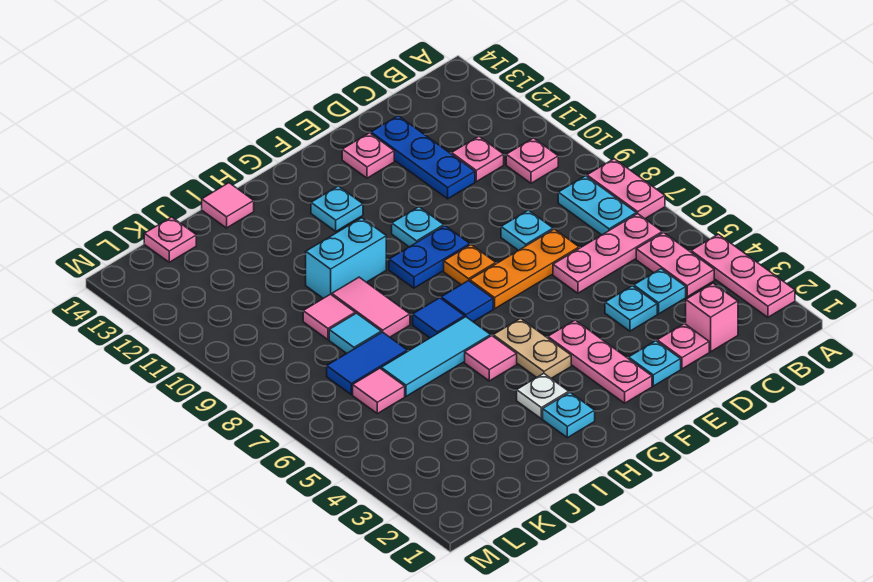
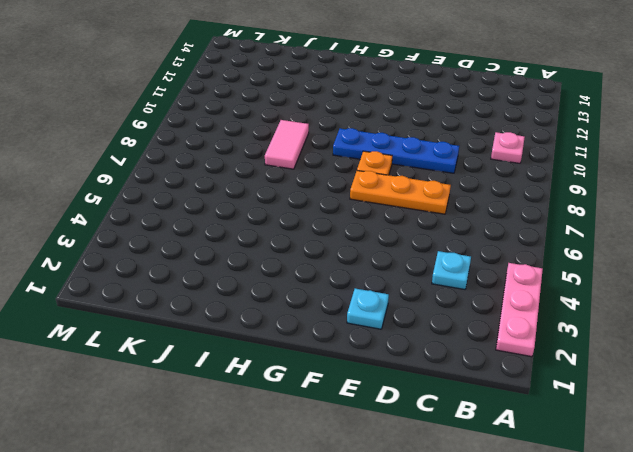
blue plate D9:G9 level 1 -> blue plate F9:G9 level 1
none -> pink plate A7:A8 level 1
none -> pink plate B4:B5 level 1
none -> pink plate B6:D6 level 1
none -> cyan plate B7:B8 level 1

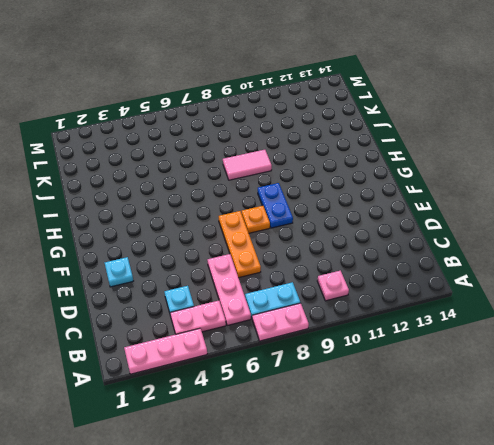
none -> pink brick C2 level 1
none -> pink plate C11 level 1
none -> pink plate D2 level 1
none -> cyan plate D4 level 1

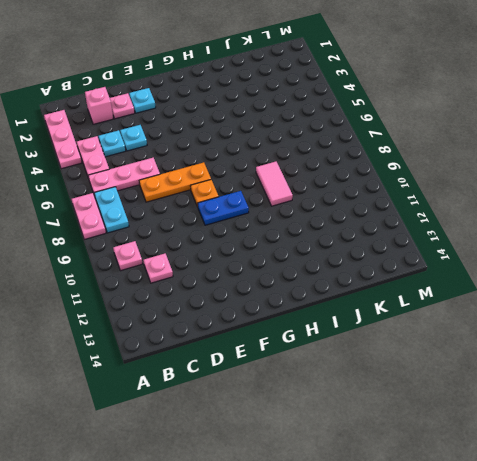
none -> cyan plate D8 level 1
none -> blue plate D11:D13 level 1
none -> pink plate E13 level 1
none -> pink plate F2:F4 level 1

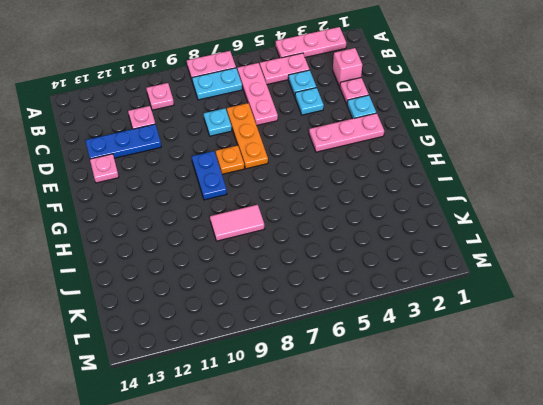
none -> cyan plate F10 level 1
none -> tan plate G4:G5 level 1
none -> blue tile G7 level 1
none -> cyan plate G12 level 1

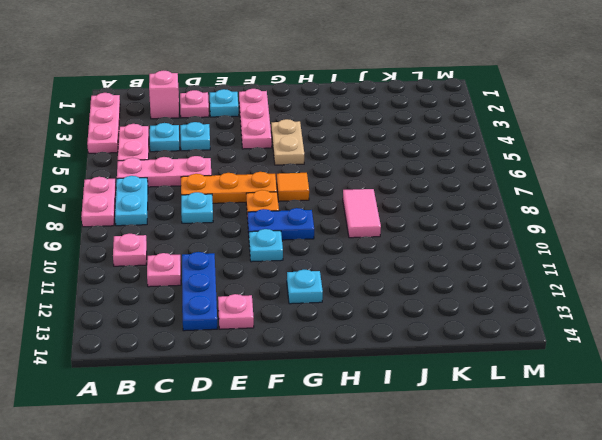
orange tile G7 level 1 -> blue tile G7 level 1
none -> cyan plate H2 level 1
none -> white plate H3 level 1
none -> pink tile H5 level 1
none -> cyan tile H6:J6 level 1

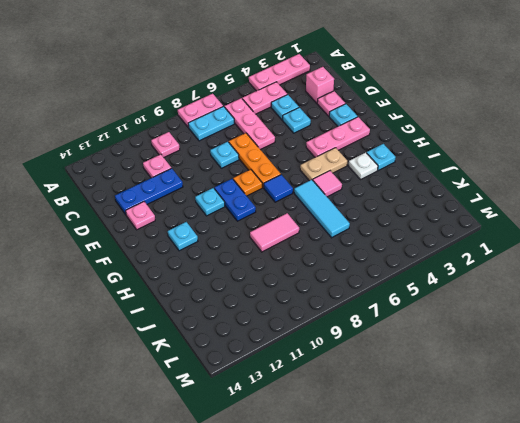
none -> blue tile H7 level 1
none -> cyan brick H10:I10 level 1
none -> pink tile I14 level 1
none -> blue tile J7:K7 level 1

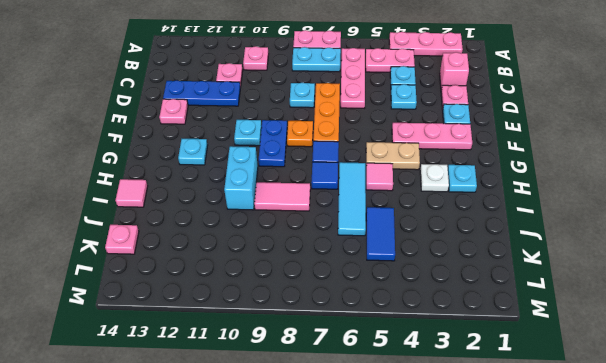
blue tile J5:K5 level 1 -> blue tile J7:K7 level 1
none -> cyan tile J8 level 1
none -> pink tile J9 level 1
none -> pink tile K6 level 1

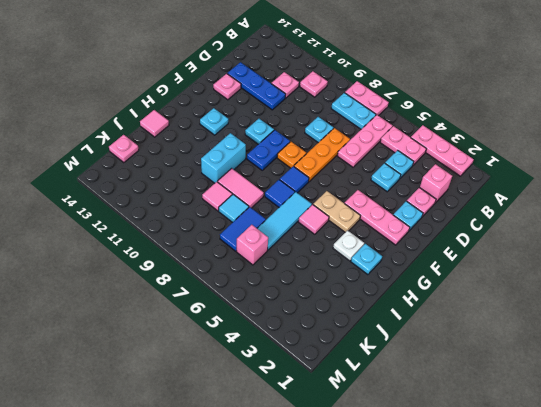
pink brick K6 level 1 -> pink tile K6 level 1

